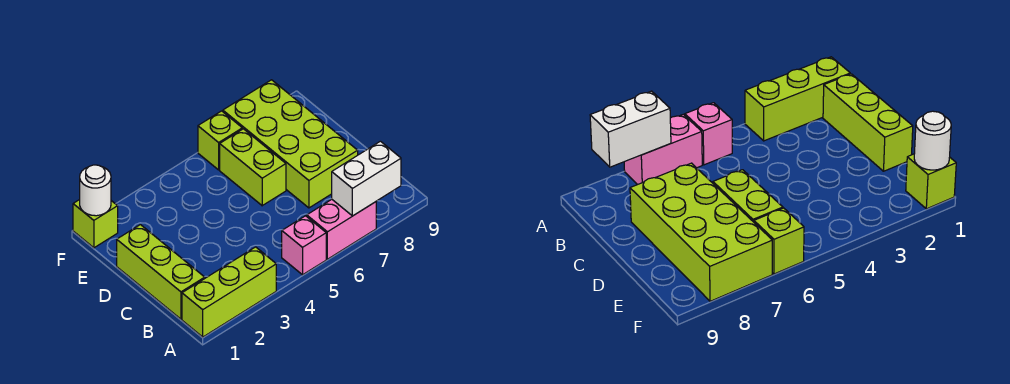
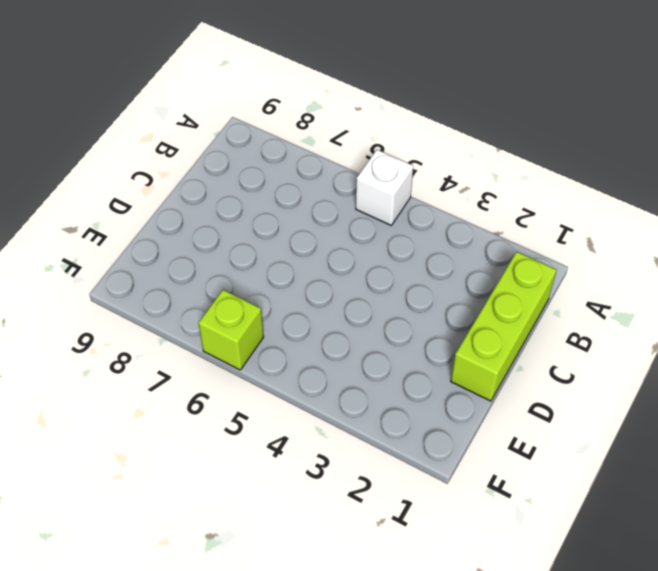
white brick A5 level 1 -> pink brick A5 level 1
none -> lime brick A1:A3 level 1
none -> pink brick A6:A7 level 1

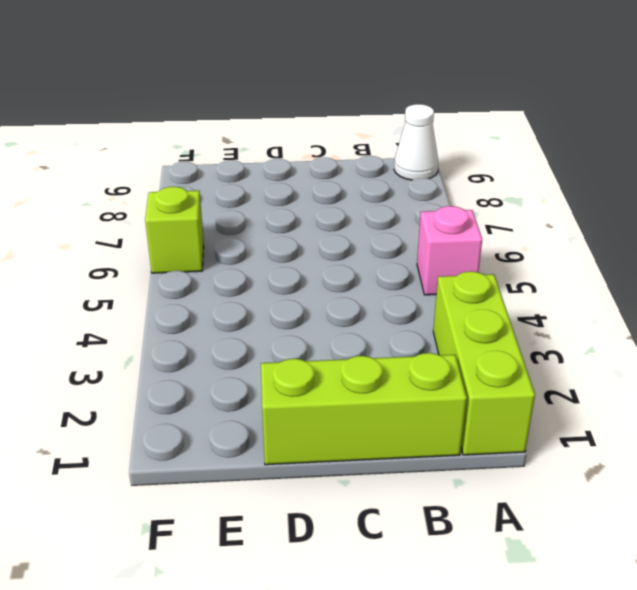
white cone A9 level 1 -> none
none -> pink brick A6:A7 level 1
none -> lime brick C7:F8 level 1

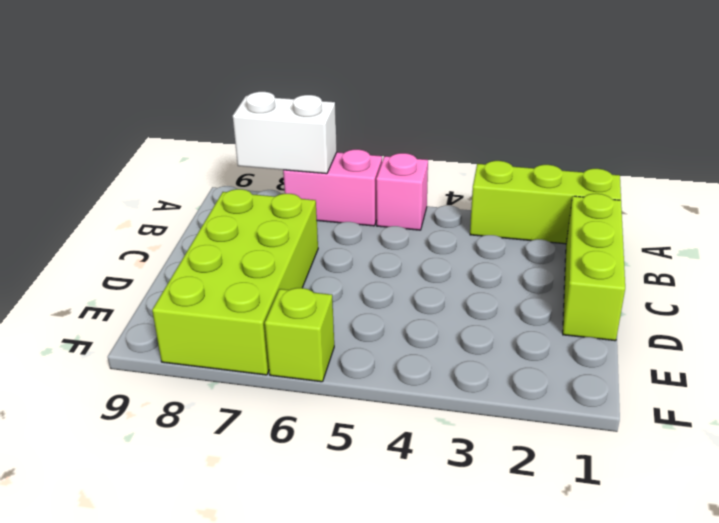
none -> lime brick D6:E6 level 1
none -> lime brick F1 level 1

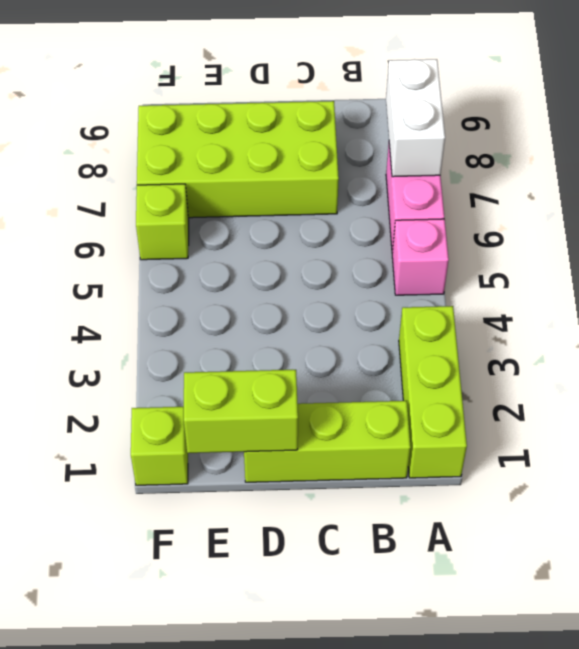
lime brick D1:E1 level 2 -> lime brick D6:E6 level 1
none -> white round brick F1 level 2

